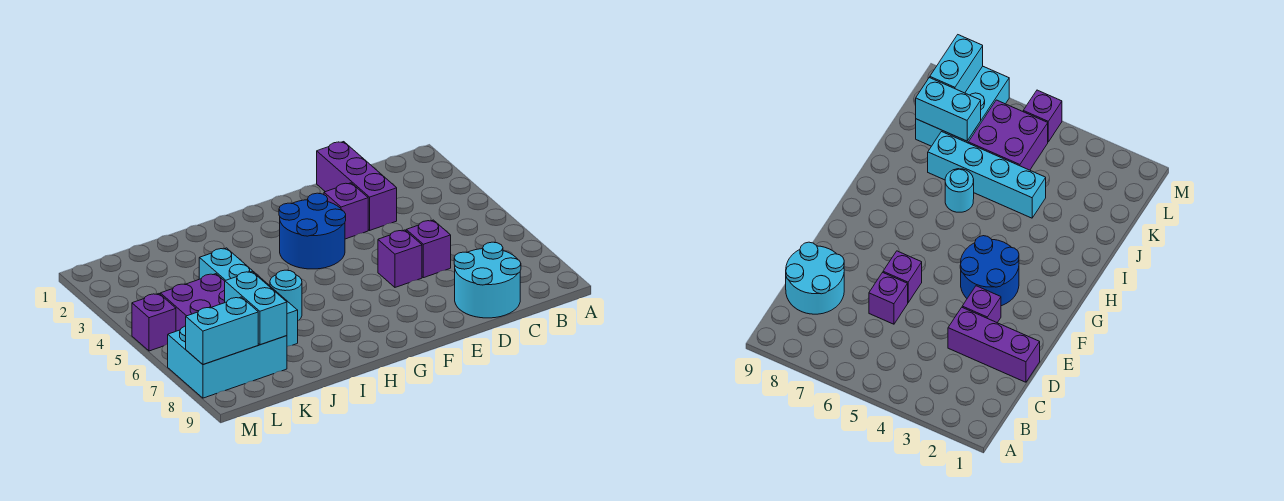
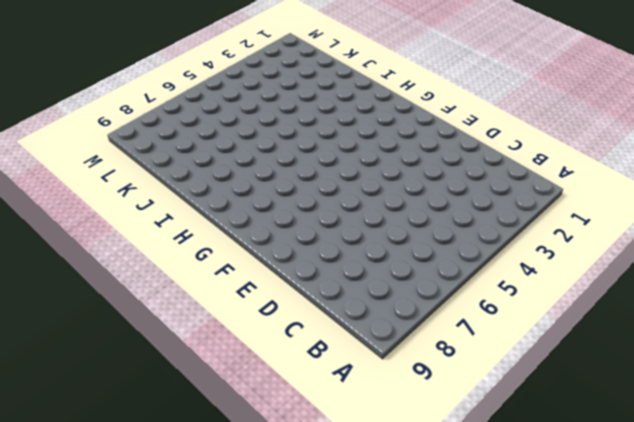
none -> cyan round brick C8:D9 level 1
none -> purple brick D1:D3 level 1
none -> purple brick D6 level 1

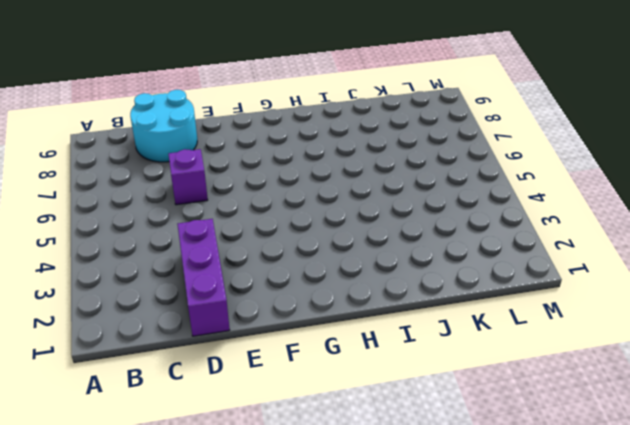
none -> purple brick E3 level 1
none -> purple brick E6 level 1
none -> blue round brick F3:G4 level 1

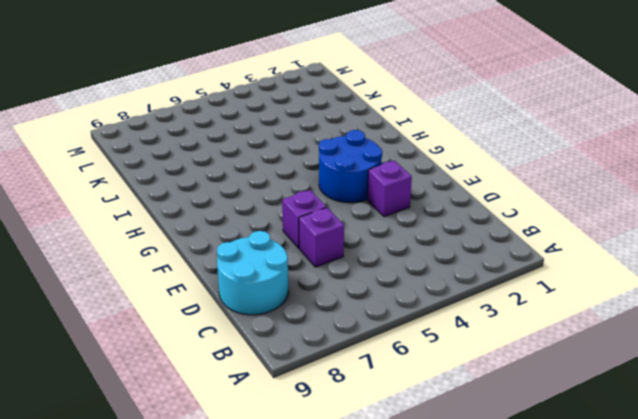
none -> purple brick D1:D3 level 1
none -> cyan round brick I6 level 1
none -> cyan brick J4:J7 level 1

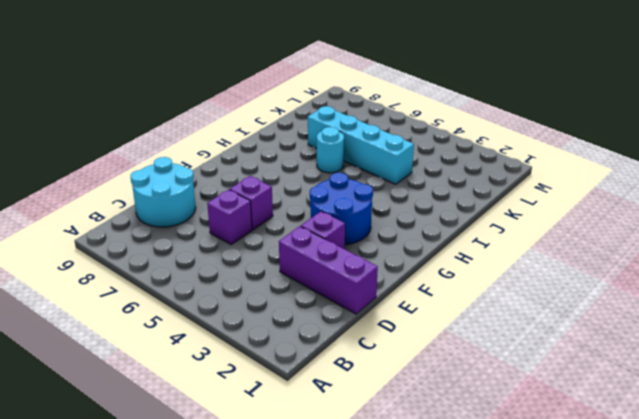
none -> purple brick K5:L6 level 1
none -> cyan brick K7:M8 level 1
none -> purple brick M5 level 1

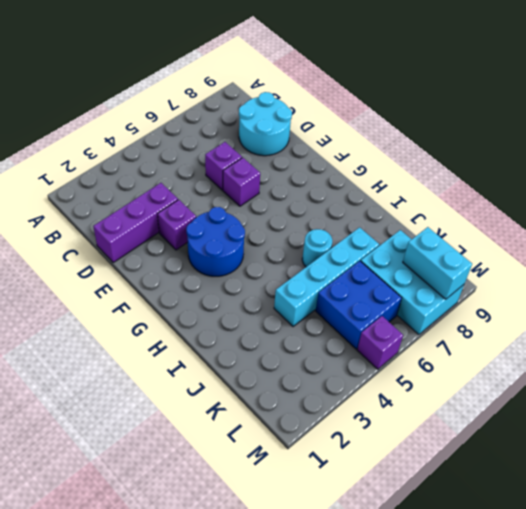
blue brick K5:L6 level 1 -> purple brick K5:L6 level 1
none -> cyan brick K7:K8 level 2

